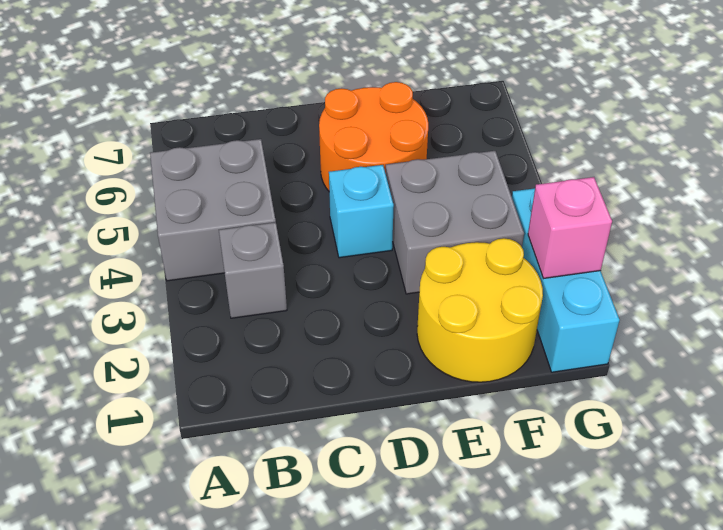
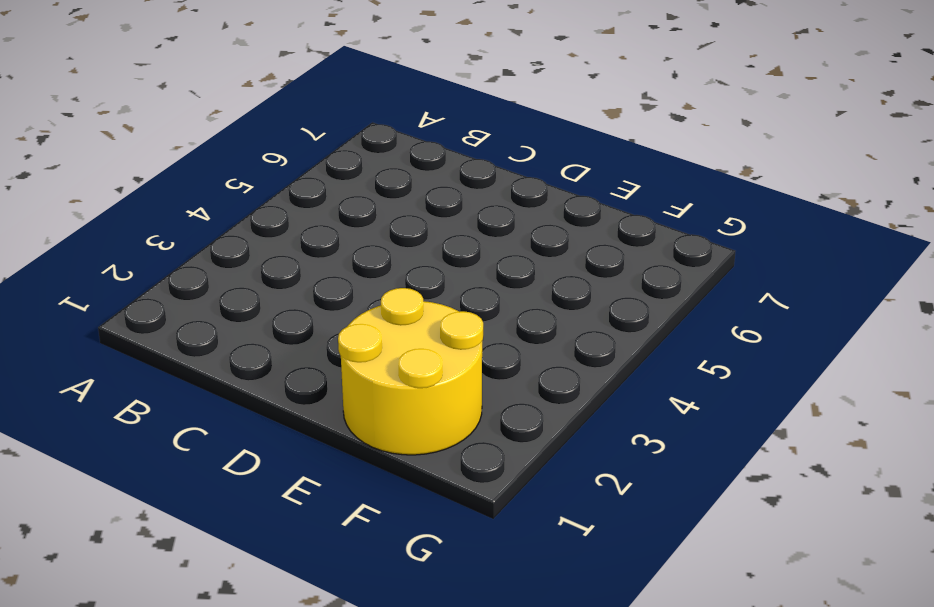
none -> grey brick A4:B5 level 1
none -> grey brick B3 level 1

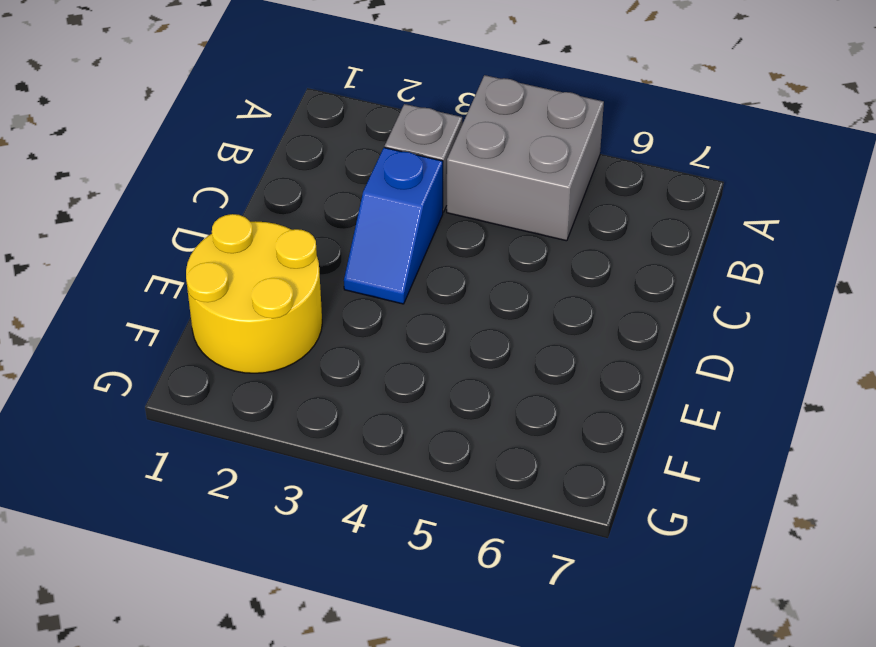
blue slope C3:D3 level 1 top C -> none
none -> cyan brick D4 level 1
none -> orange round brick D5:E6 level 1

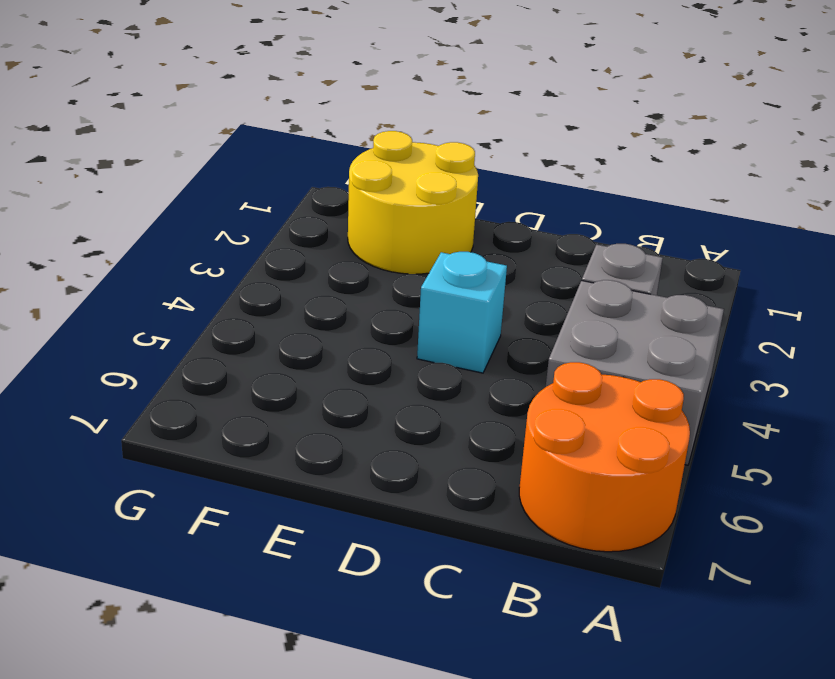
orange round brick A6:B7 level 1 -> orange round brick D5:E6 level 1
none -> grey brick E3:F4 level 1
none -> cyan brick G1:G3 level 1

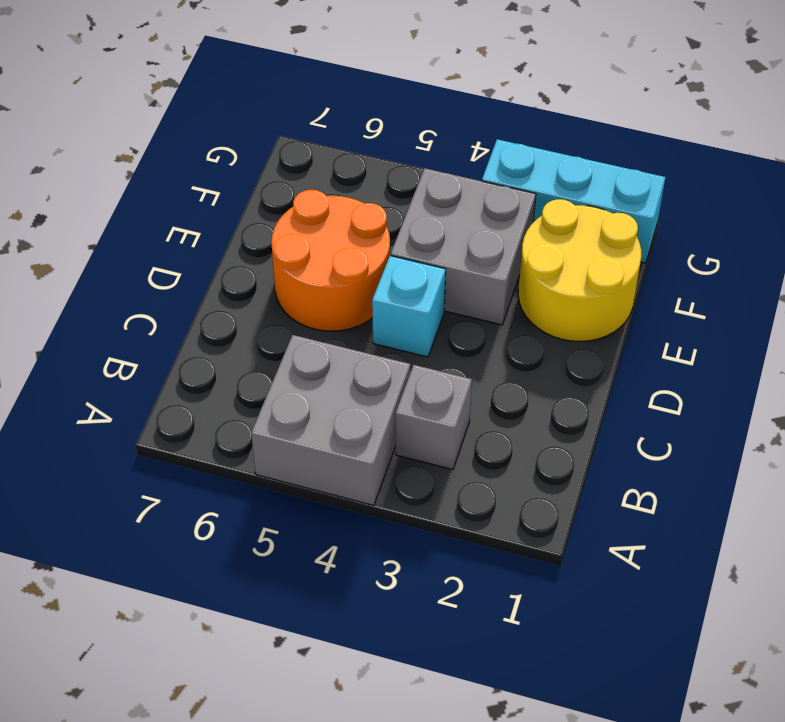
none -> pink brick G2 level 2

